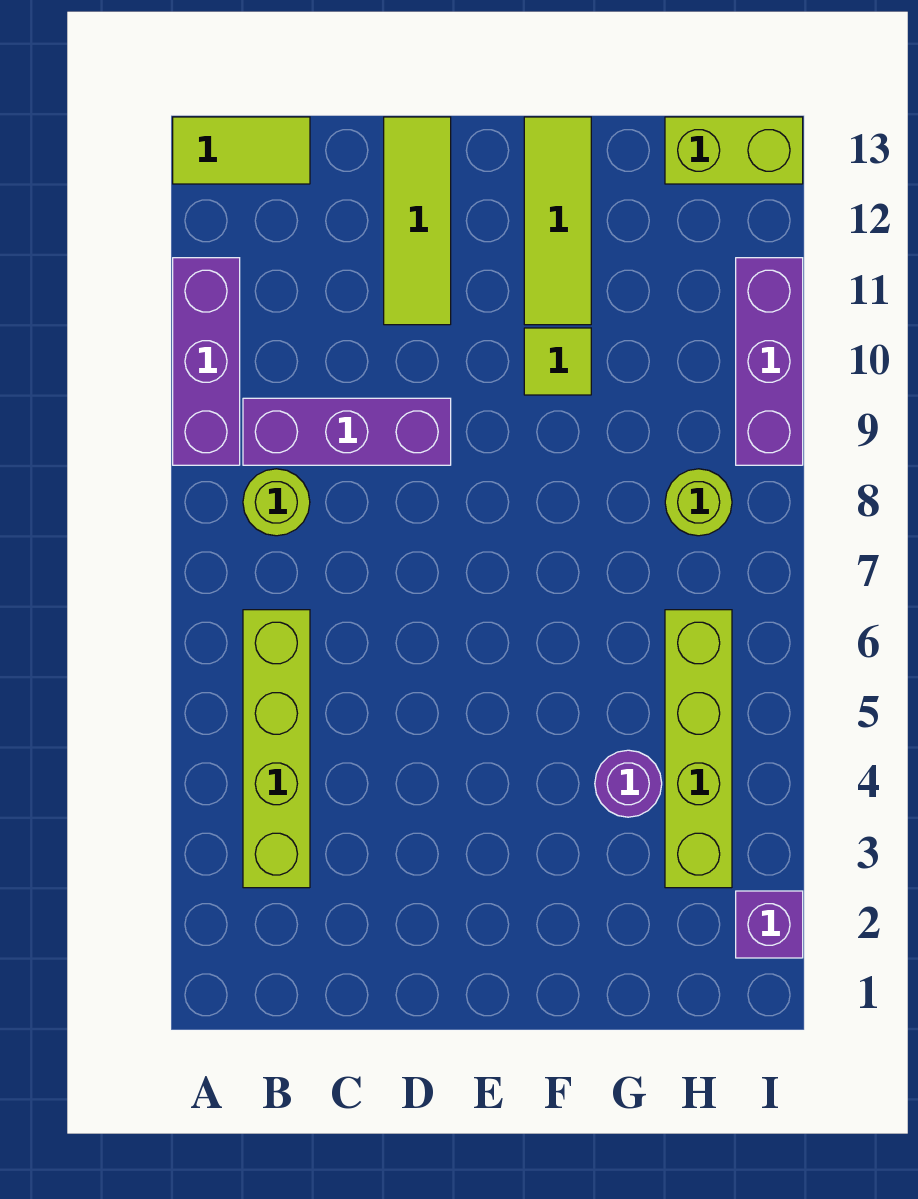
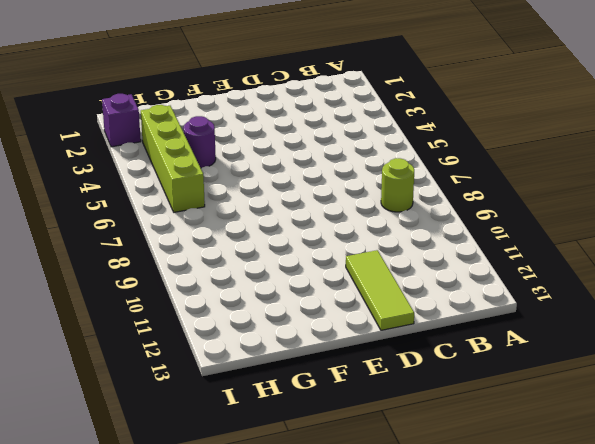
none -> purple brick A9:A11 level 1
none -> lime tile A13:B13 level 1
none -> lime brick B3:B6 level 1

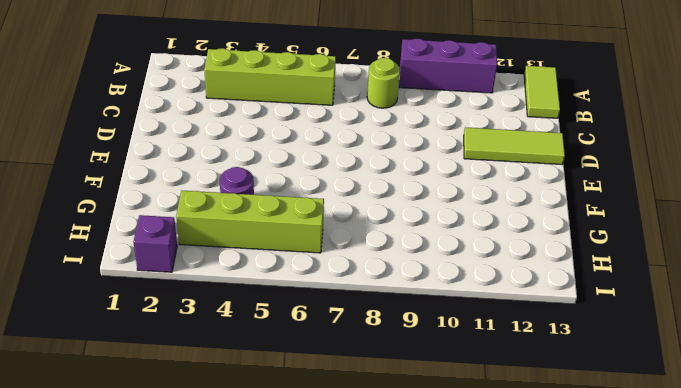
none -> purple brick B9:D9 level 1
none -> lime tile F10 level 1
none -> lime tile F11:F13 level 1

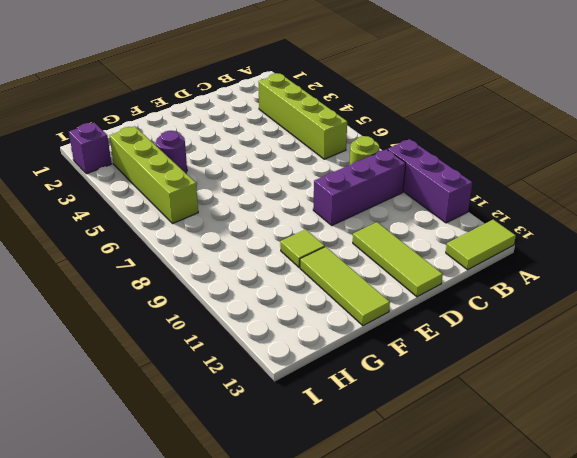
none -> lime round brick H8 level 1
none -> lime brick H13:I13 level 1
none -> purple brick I9:I11 level 1

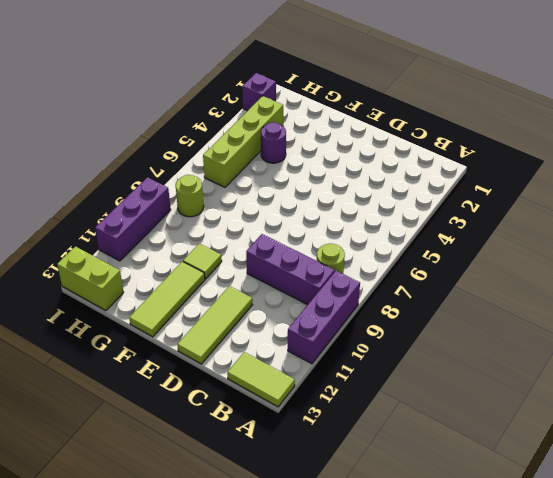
none -> lime brick B3:B6 level 1

